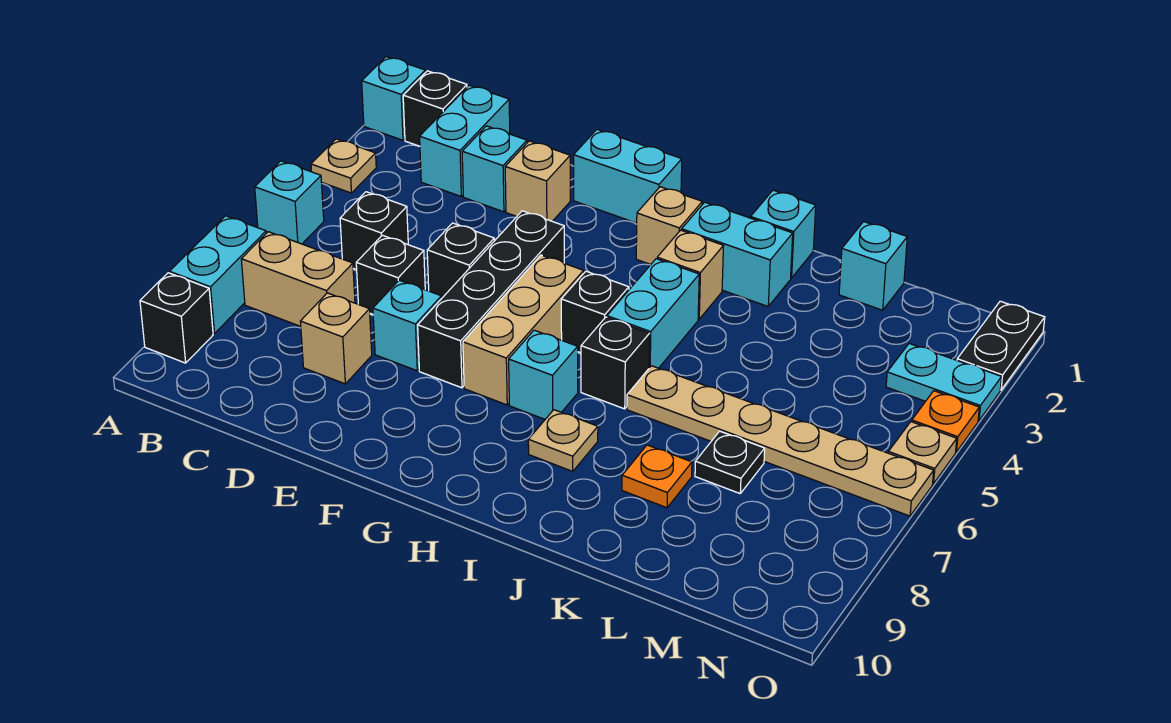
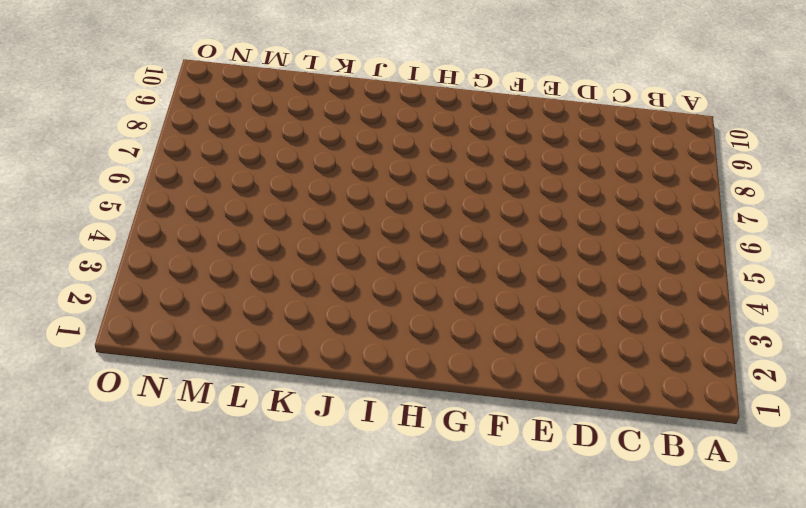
none -> cyan brick A1 level 1
none -> tan plate A3 level 1
none -> cyan brick A5 level 1
none -> cyan brick A7:A8 level 1

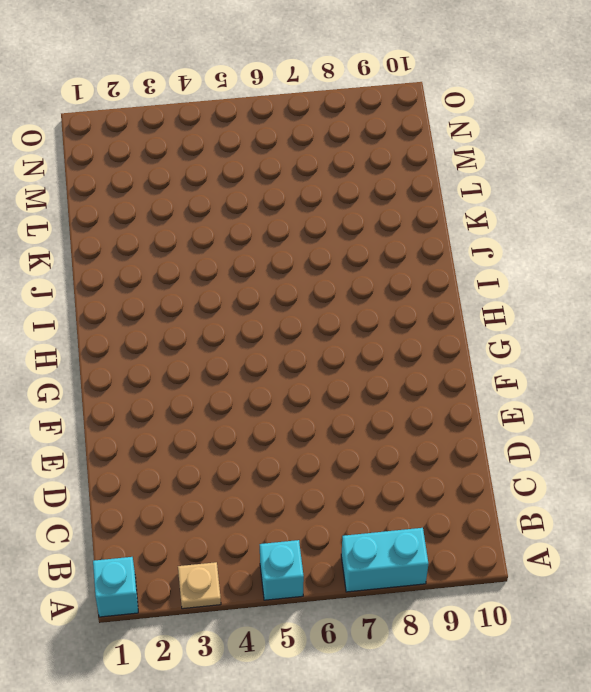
none -> black brick A9 level 1
none -> black brick B1 level 1
none -> tan brick B7:C7 level 1
none -> cyan brick C1:C2 level 1

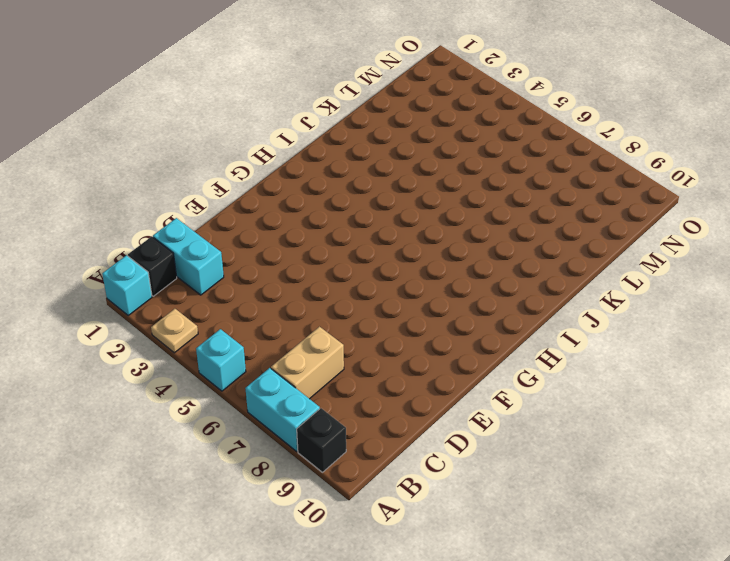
none -> black brick C5 level 1
none -> cyan brick D2 level 1
none -> black brick D6 level 1
none -> tan brick D8 level 1

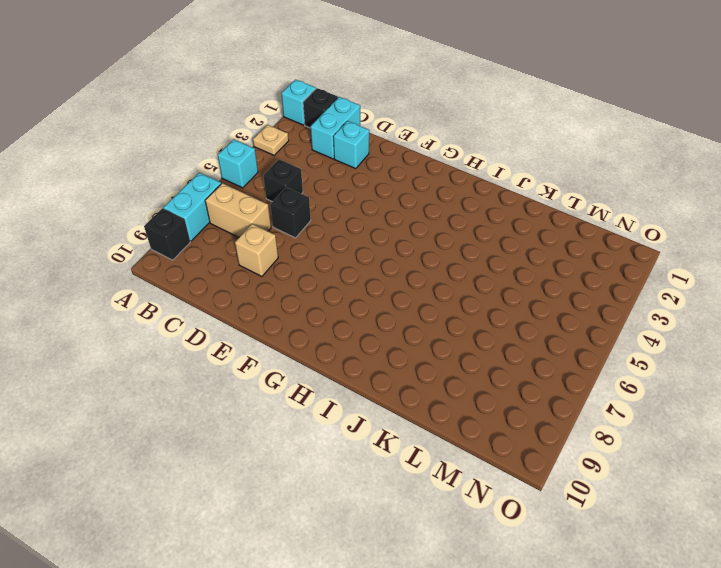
none -> tan brick E2 level 1
none -> black brick E5 level 1
none -> cyan brick E7 level 1
none -> cyan brick F1:G1 level 1

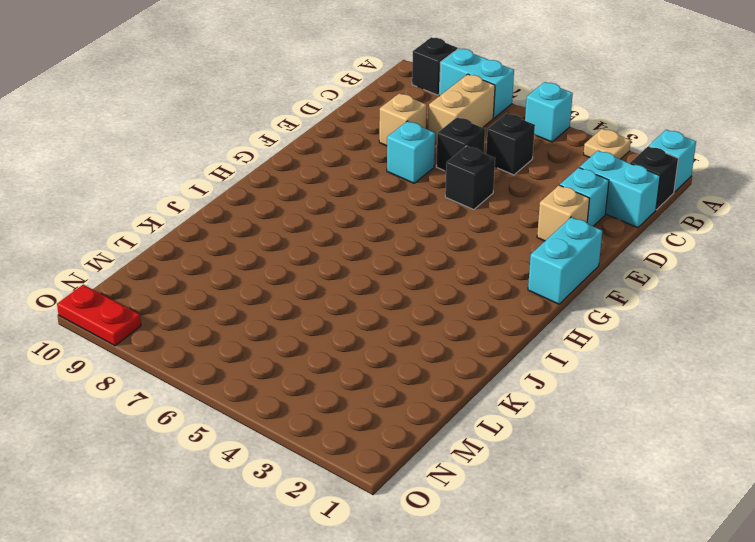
red plate O9:O10 level 1 -> none
none -> black brick F4:F7 level 1
none -> tan brick G5:G7 level 1
none -> tan brick H2 level 1
none -> black brick H5 level 1

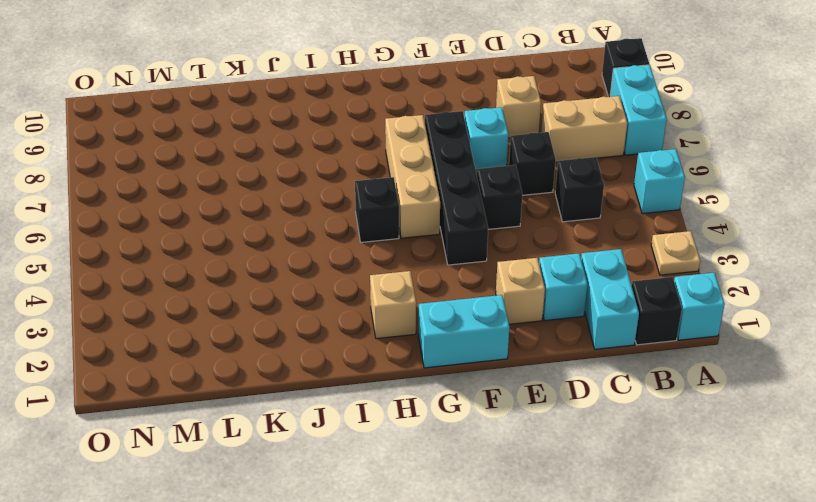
none -> cyan brick H7 level 1
none -> cyan brick I2:J2 level 1
none -> tan brick I3 level 1
none -> cyan brick I4:I5 level 1

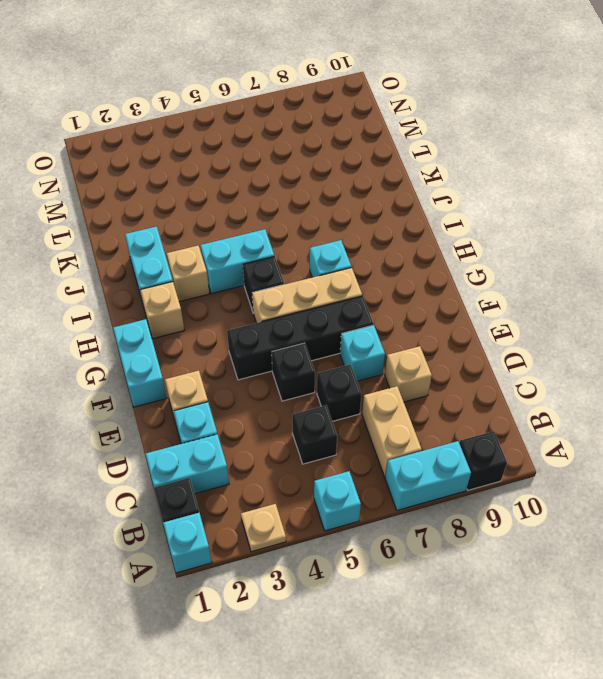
none -> black brick I6 level 1
none -> tan plate I8 level 1
none -> cyan brick J1 level 1
none -> tan plate J6:O6 level 1

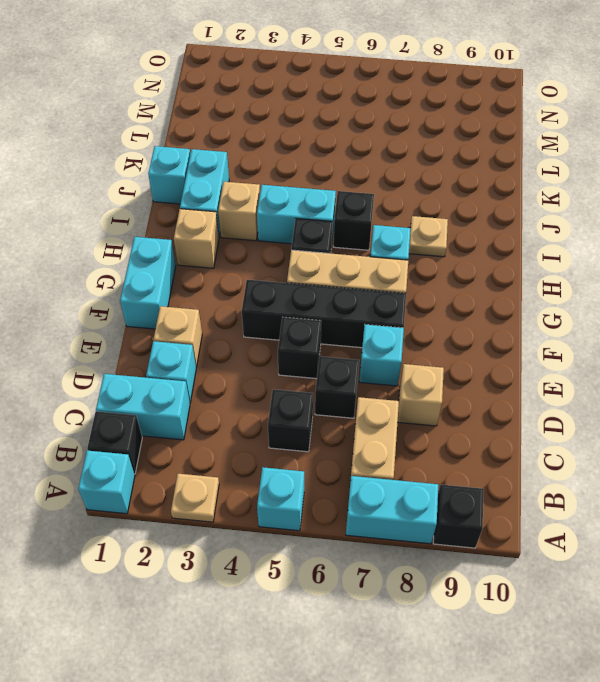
none -> tan plate J6:O6 level 1
none -> orange plate K8 level 1
none -> cyan brick L1 level 1
none -> black plate L7 level 1

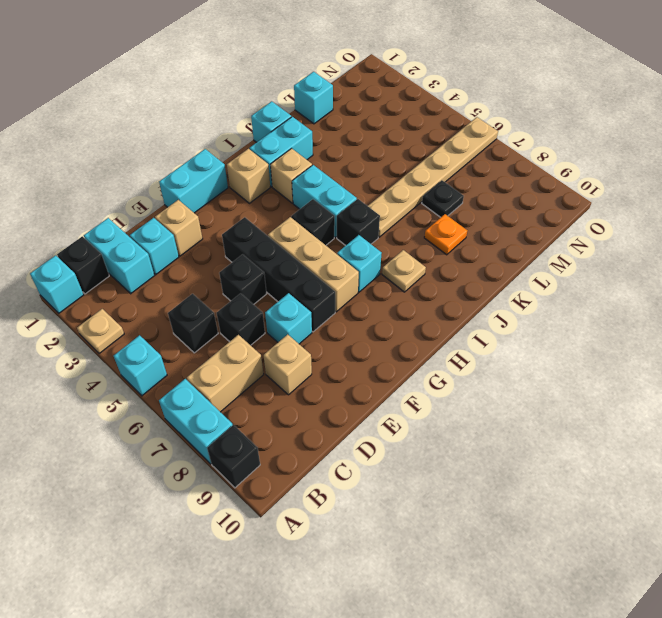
none -> cyan plate N3:O3 level 1
none -> black plate O1:O2 level 1
none -> orange plate O4 level 1
none -> tan plate O5 level 1

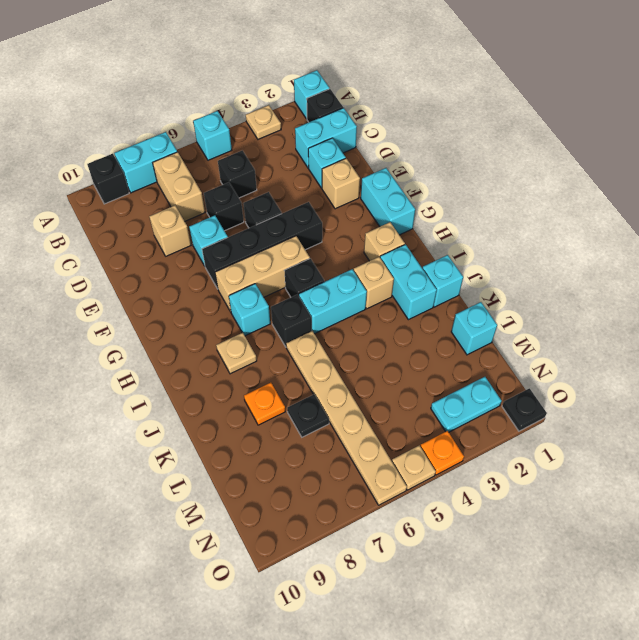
cyan plate N2:N3 level 1 -> cyan plate N3:O3 level 1
black plate O1 level 1 -> black plate O1:O2 level 1

